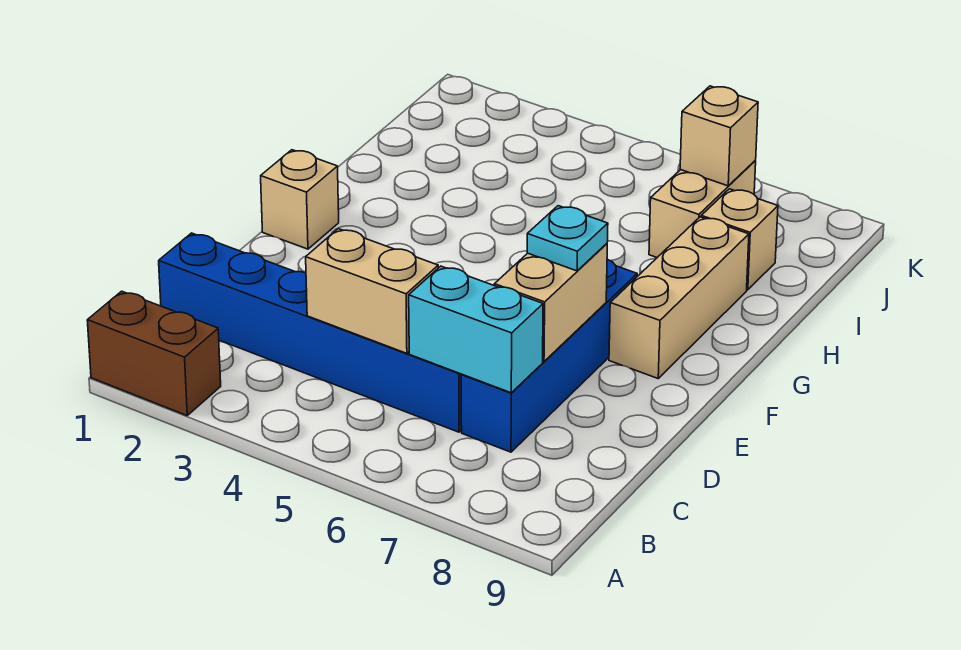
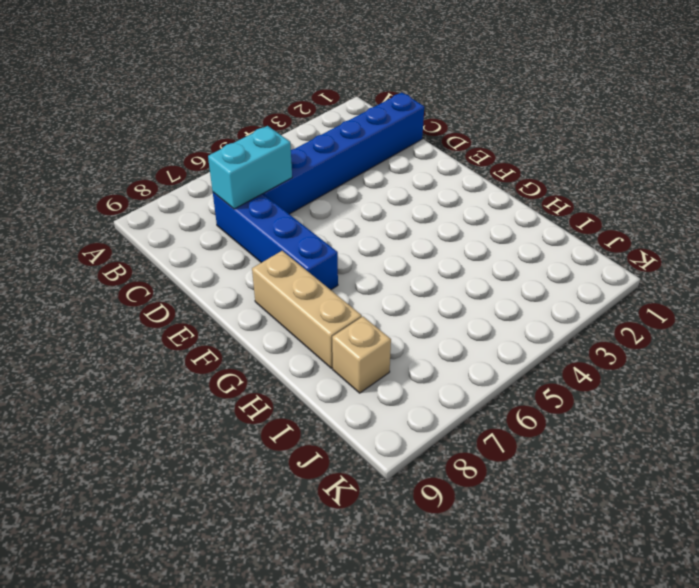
none -> brown brick A1:A2 level 1
none -> tan brick F1 level 1
none -> tan brick I7:J7 level 1

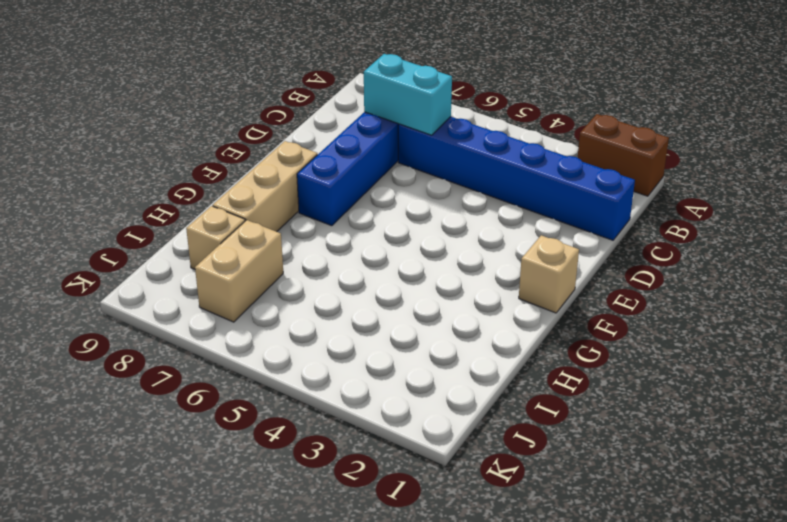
none -> tan brick C4:C5 level 2
none -> tan brick D7:E7 level 2
none -> tan brick J7 level 2

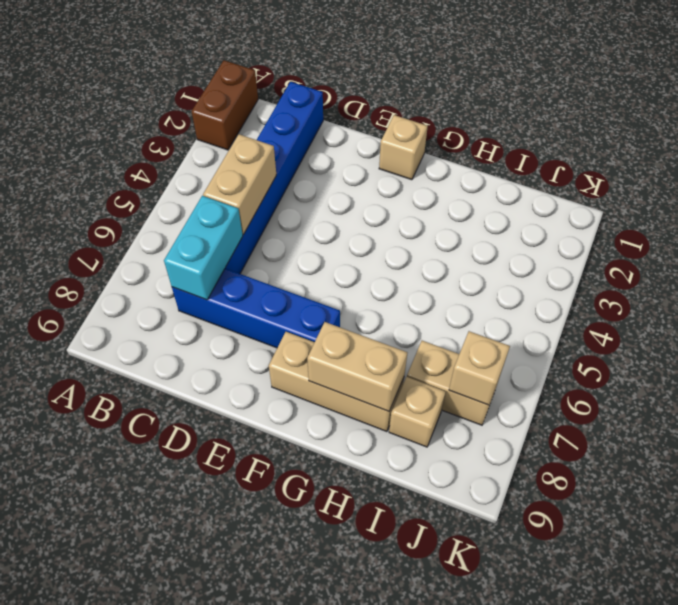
tan brick G8:H8 level 2 -> tan brick D7:E7 level 2
none -> cyan plate E7 level 3

